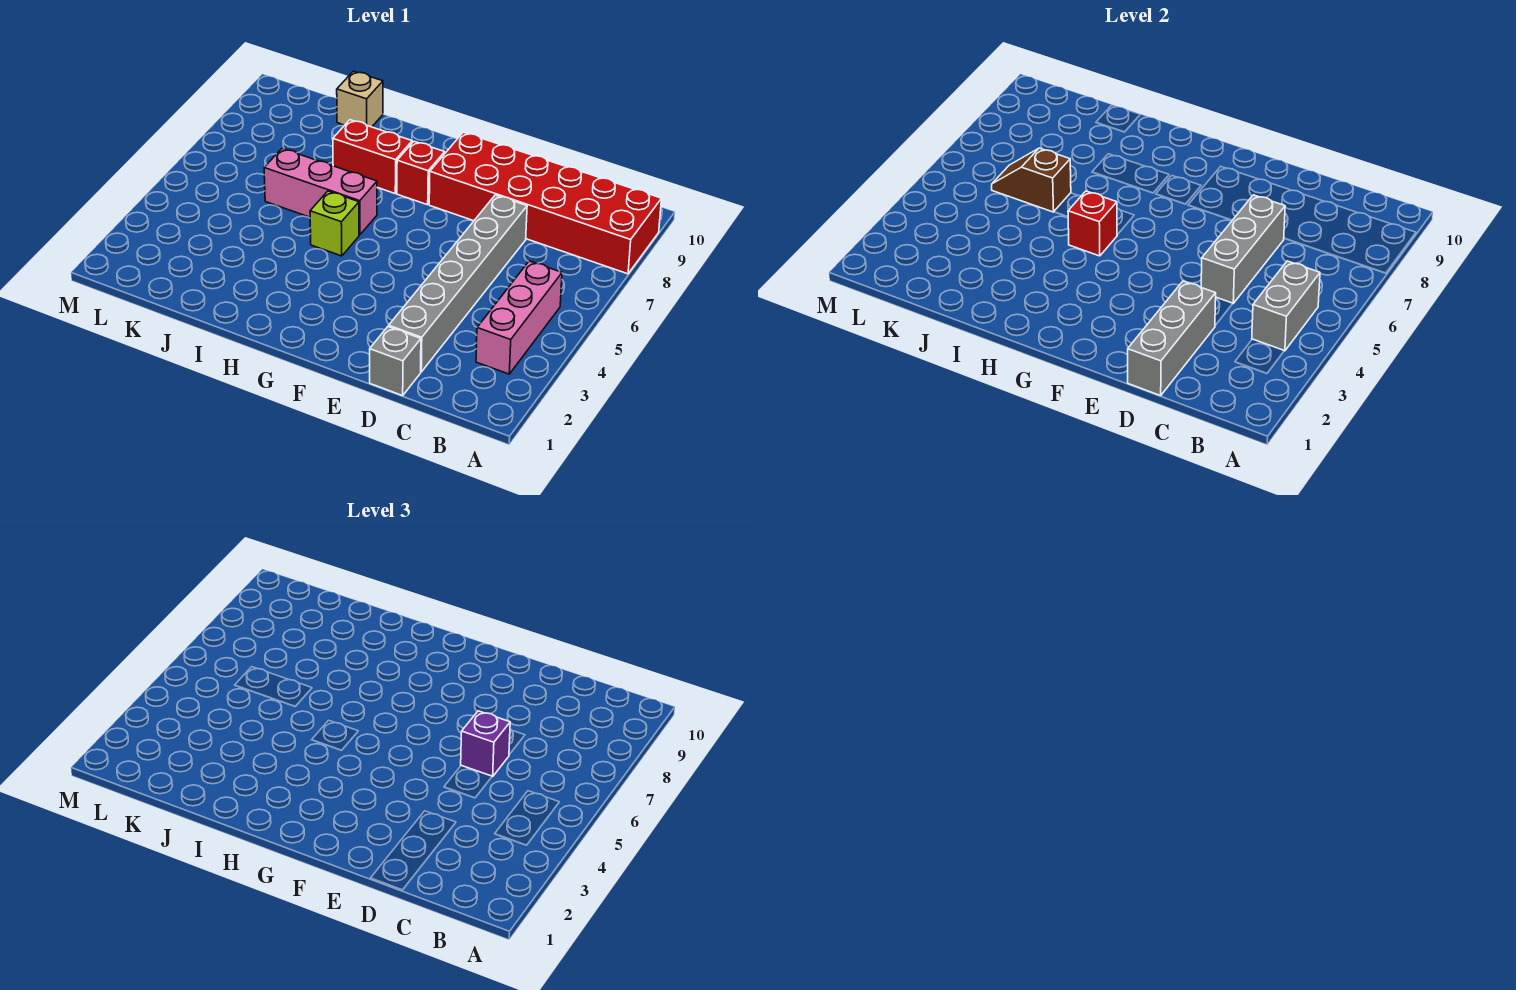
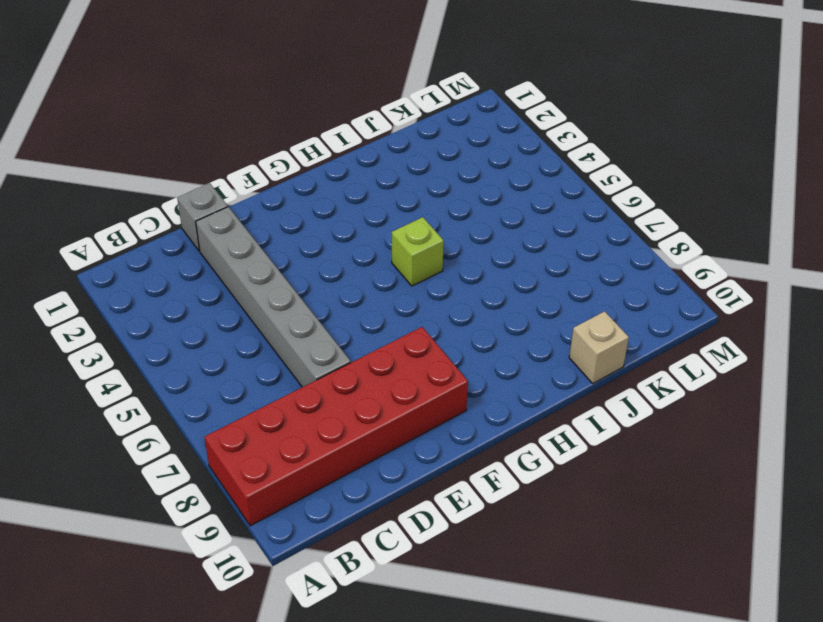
none -> pink brick B3:B5 level 1
none -> red brick G8 level 1
none -> pink brick H6:J6 level 1

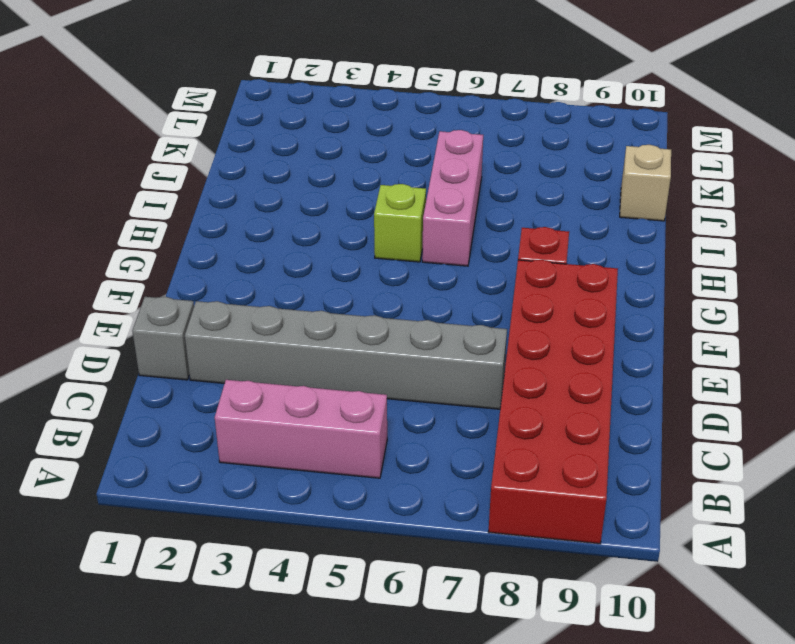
none -> red brick H8:I8 level 1
none -> grey brick B4:B5 level 2
none -> grey brick D1:D3 level 2

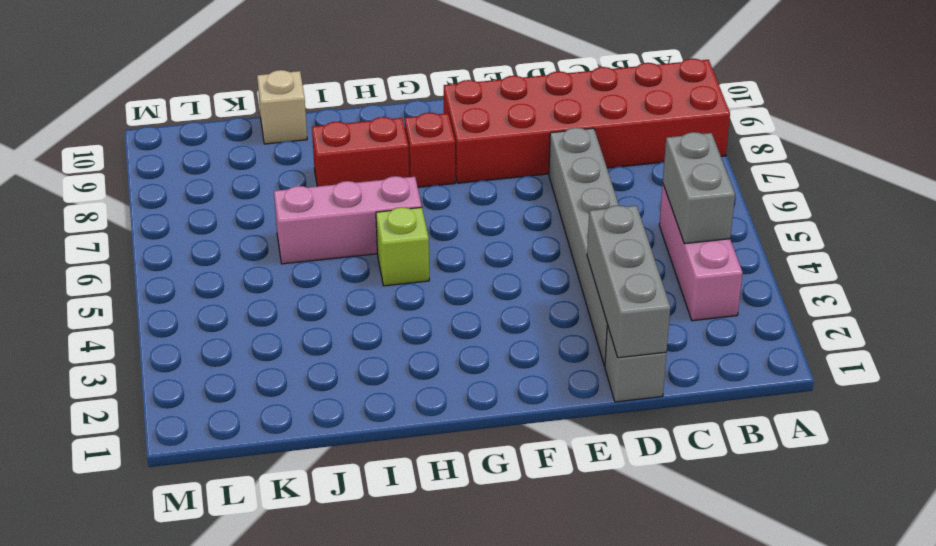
none -> grey brick D5:D7 level 2
none -> red brick H5 level 2
none -> brown slope J6:K6 level 2 top J

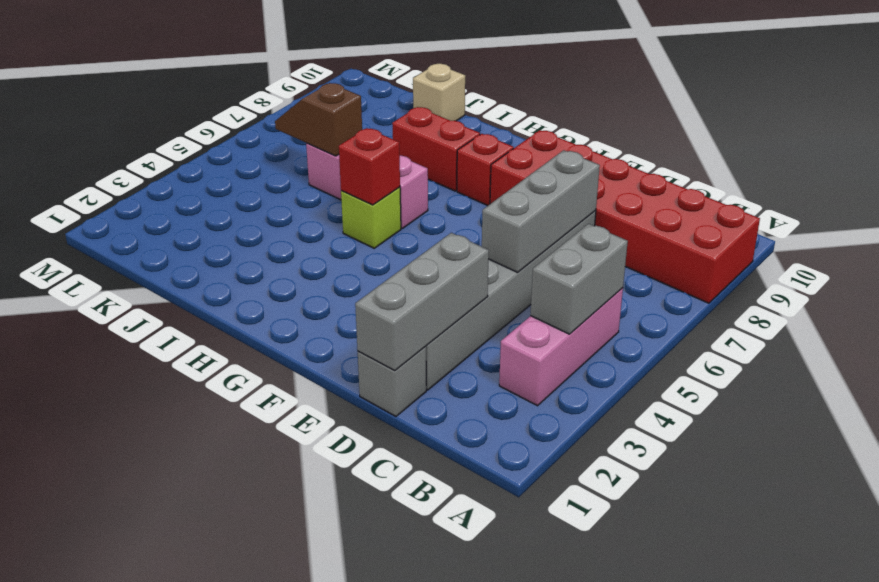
none -> purple brick D6 level 3

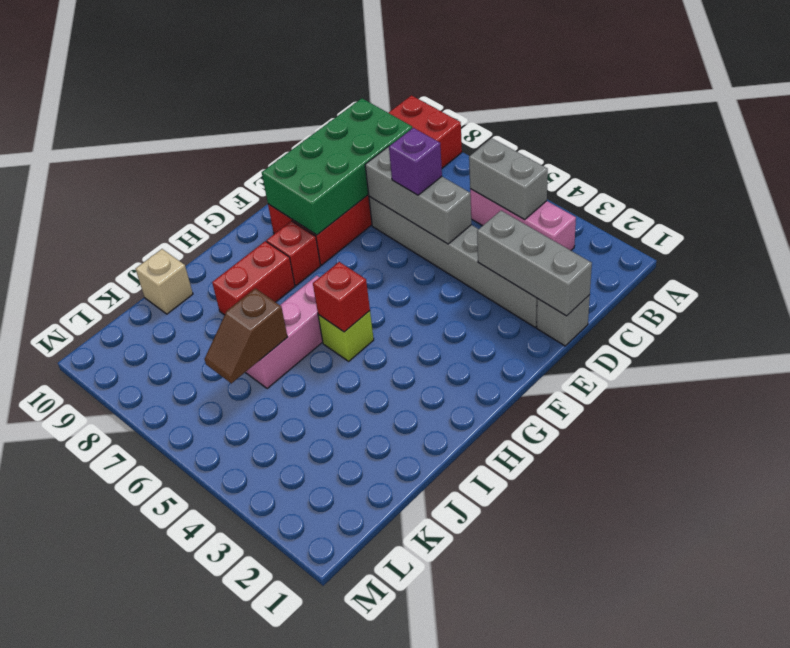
green brick C8:F9 level 2 -> none

